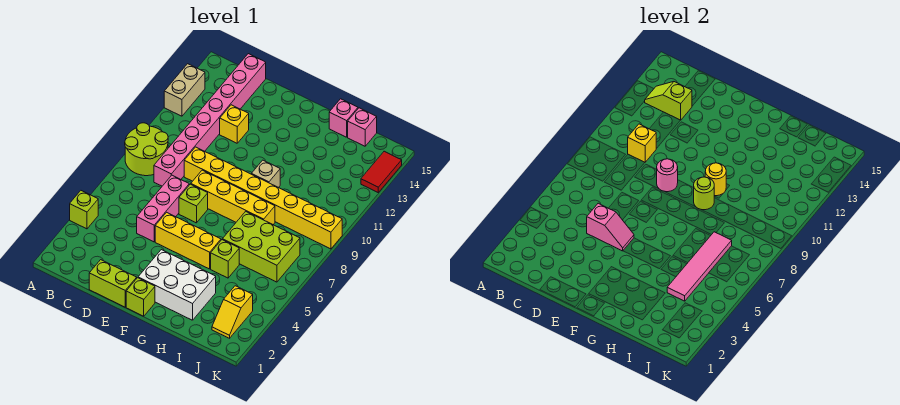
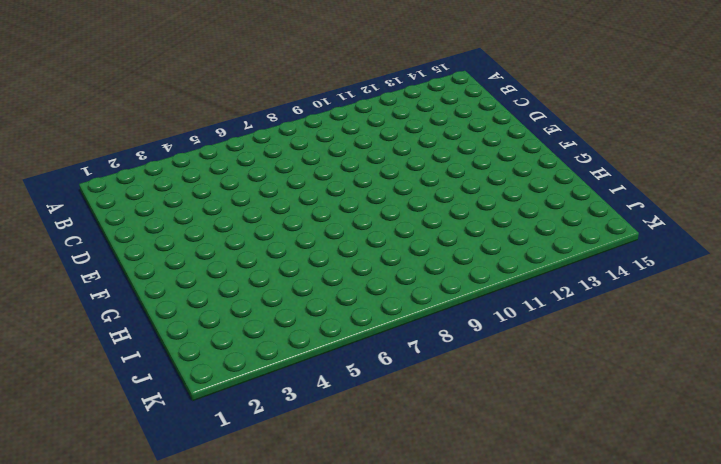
none -> lime brick A4 level 1
none -> lime round brick A8:B9 level 1
none -> tan brick A12:A13 level 1

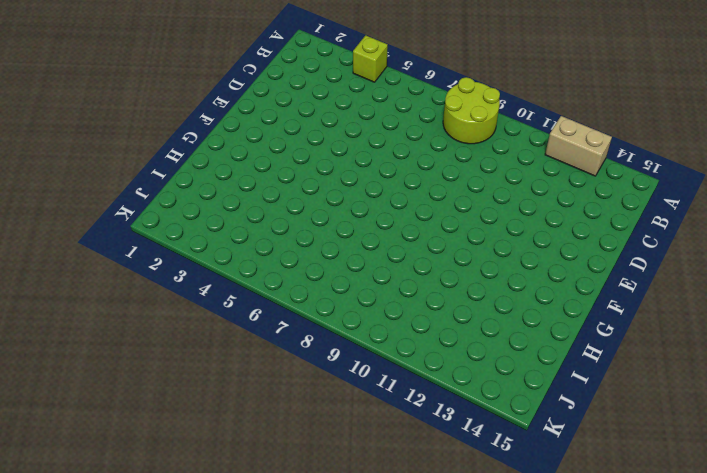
none -> pink brick C8:C15 level 1
none -> lime brick D1:E1 level 1
none -> pink brick D5:D7 level 1

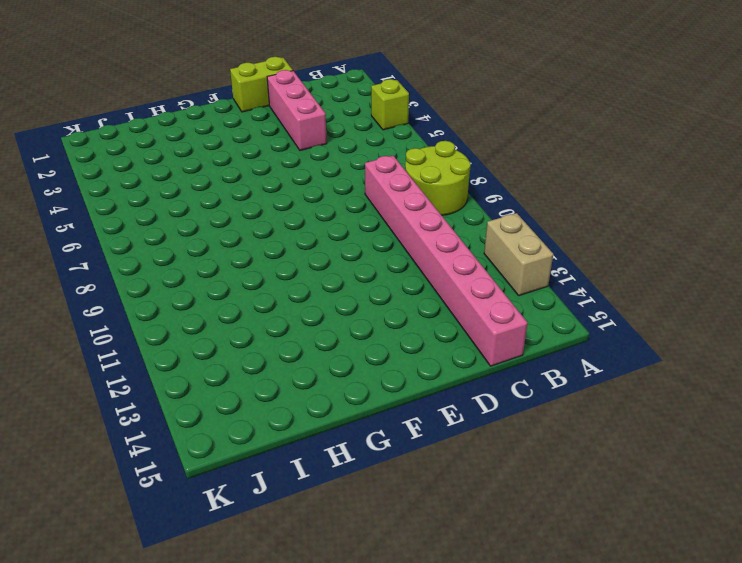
pink brick D2:D4 level 1 -> pink brick D5:D7 level 1
none -> yellow brick D9:K9 level 1
none -> yellow brick D12 level 1
none -> yellow brick E5:G5 level 1

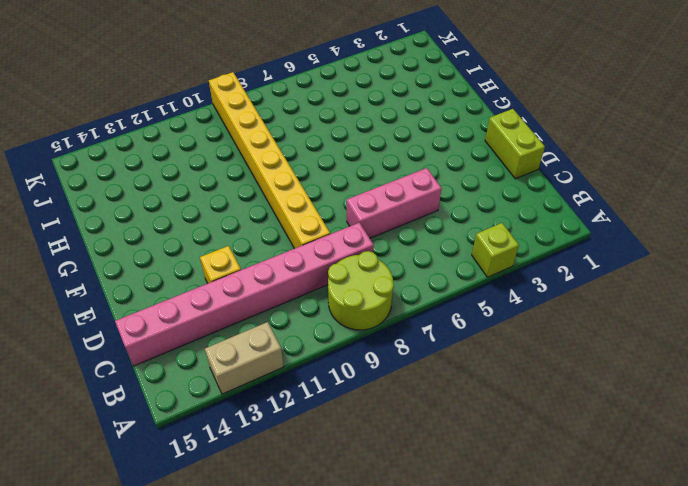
none -> yellow brick E5:G5 level 1
none -> lime brick E7 level 1
none -> yellow brick E8:H8 level 1

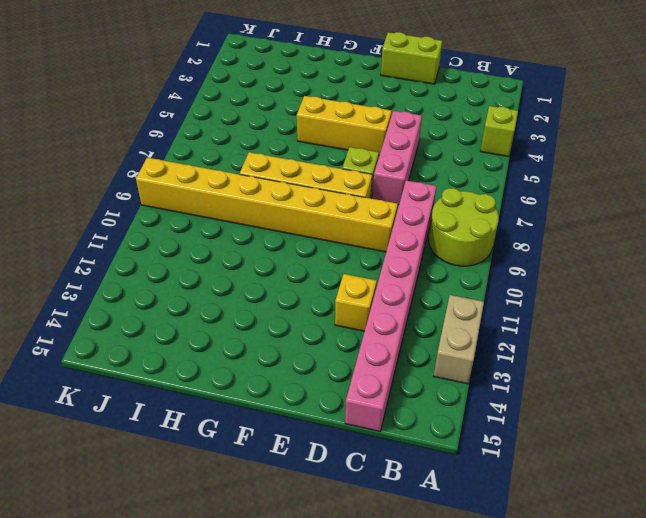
none -> lime brick F1 level 1
none -> white brick F2:H3 level 1
none -> tan brick G10 level 1

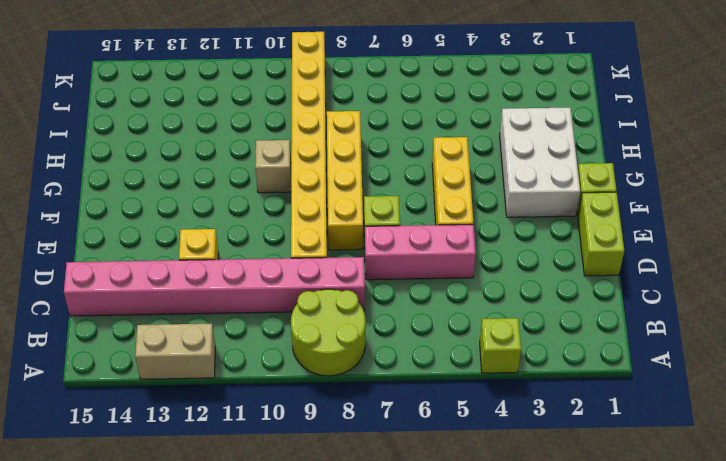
none -> lime brick H5 level 1
none -> lime brick H6:J7 level 1
none -> pink brick H15 level 1

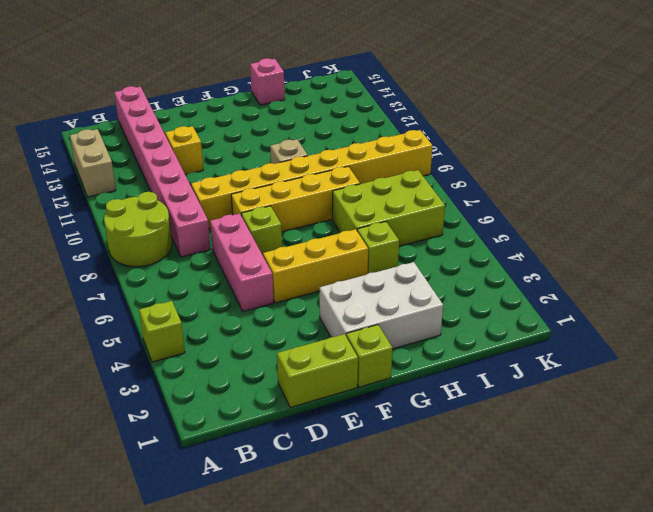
none -> pink brick I15 level 1
none -> yellow slope J2:J3 level 1 top 3
none -> red tile K13:K14 level 1

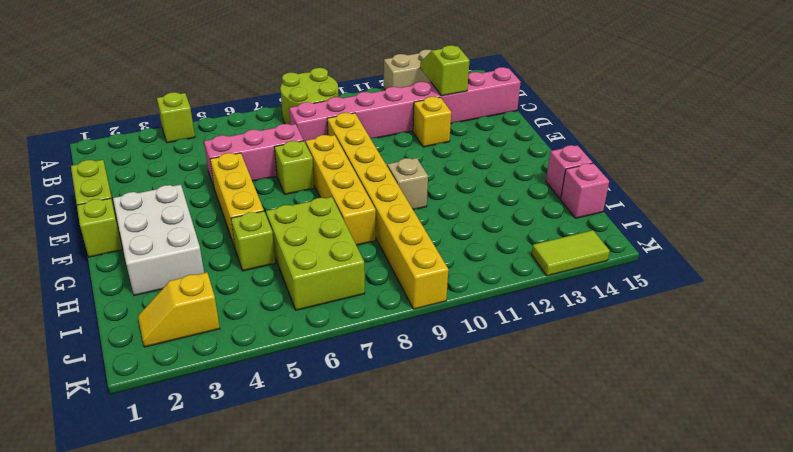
lime tile K13:K14 level 1 -> red tile K13:K14 level 1
none -> yellow brick C10 level 2
none -> pink slope D5:E5 level 2 top D
none -> pink round brick E9 level 2

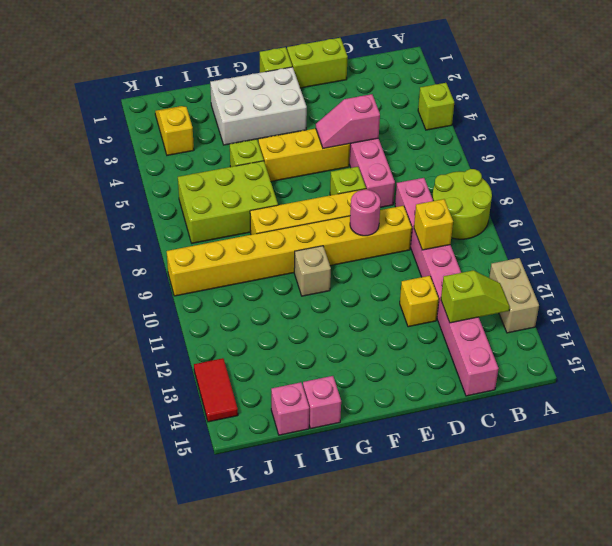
none -> lime round brick G9 level 2
none -> yellow round brick G10 level 2
none -> pink tile I4:I7 level 2

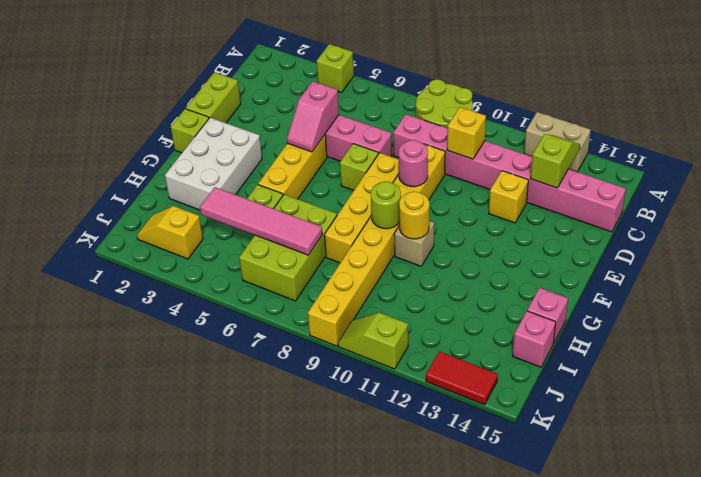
lime slope K10:K11 level 1 top 11 -> none

